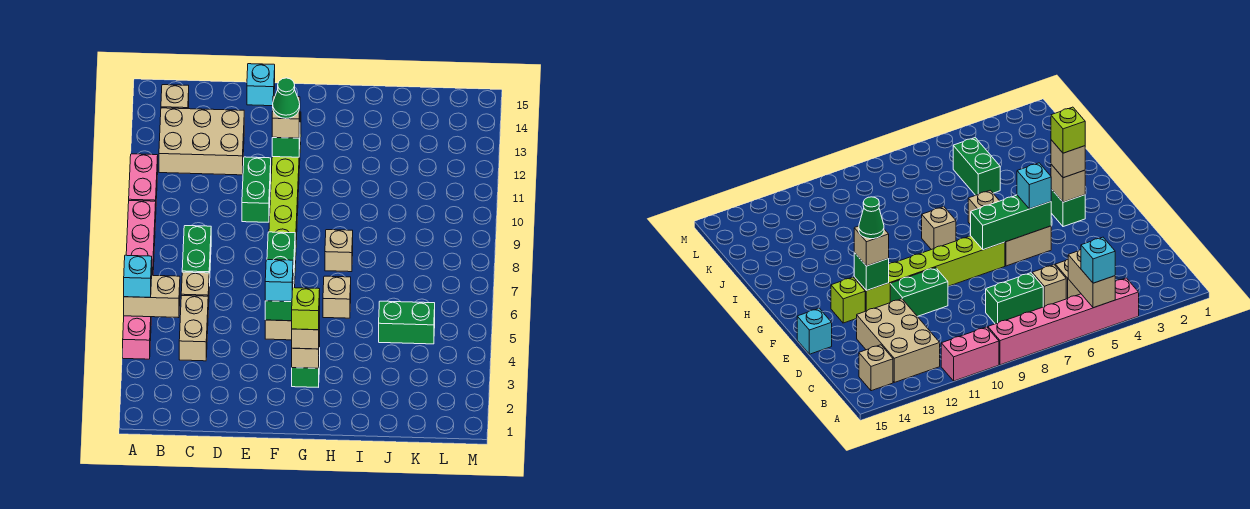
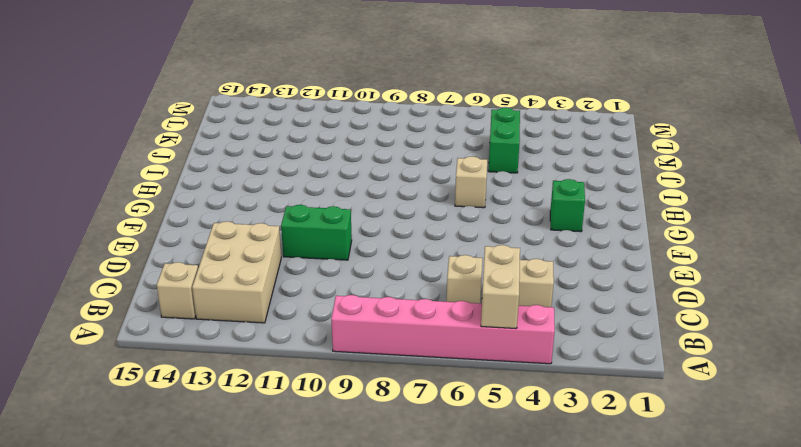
none -> pink brick A10:A11 level 1
none -> green brick C7:C8 level 1
none -> cyan brick E15 level 1

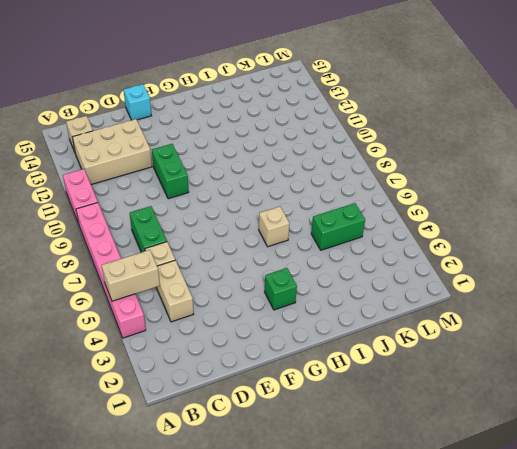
none -> tan brick F5:F6 level 1
none -> lime brick F7:F12 level 1
none -> lime brick F13 level 1

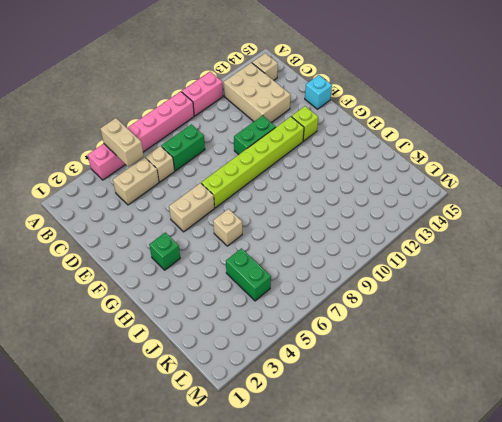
none -> tan brick H8 level 1
none -> green brick F5:F7 level 2
none -> green brick F12 level 2

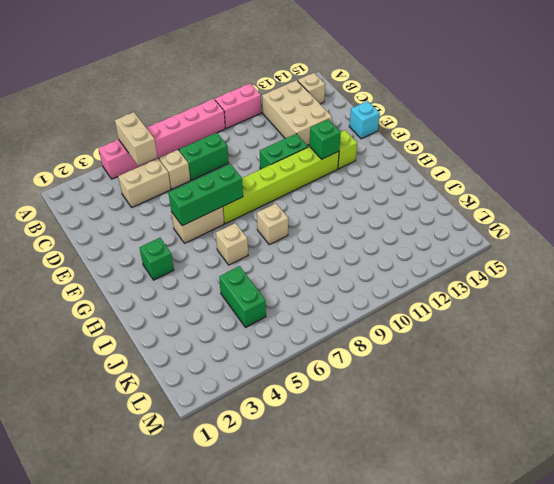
none -> tan brick G3 level 2
none -> cyan brick A5 level 3
none -> cyan brick F5 level 3

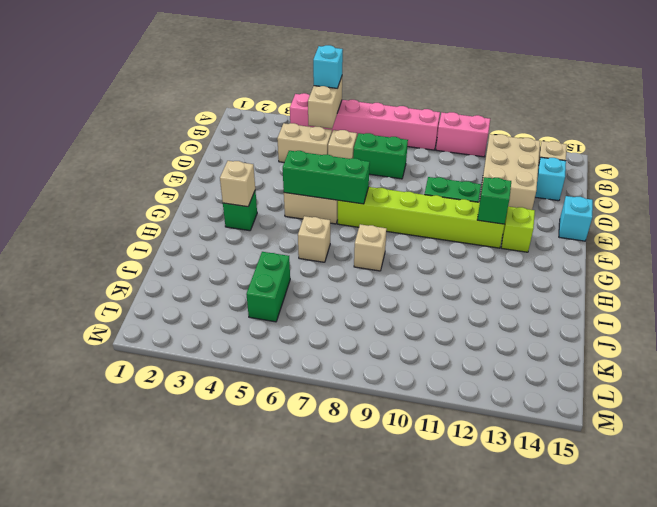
cyan brick C14 level 1 -> cyan brick F5 level 3
none -> tan brick F12 level 3
none -> tan brick G3 level 3
none -> green cone F12 level 4

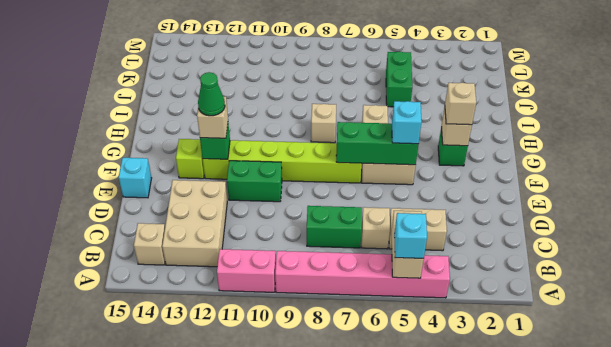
none -> lime brick G3 level 4

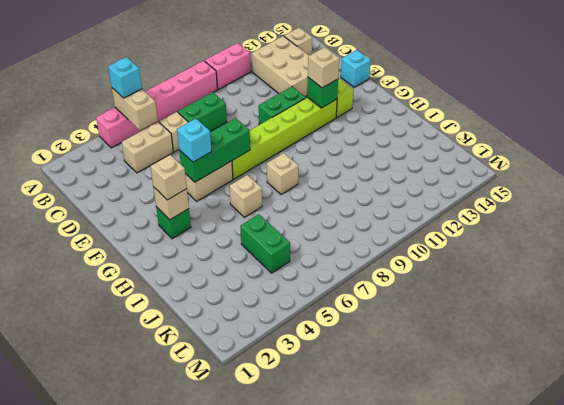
none -> green cone F12 level 4
none -> lime brick G3 level 4

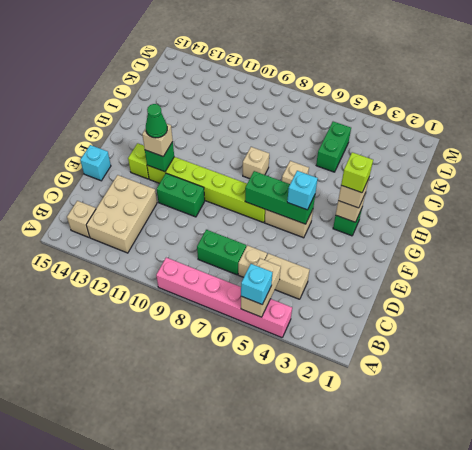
none -> pink brick A10:A11 level 1

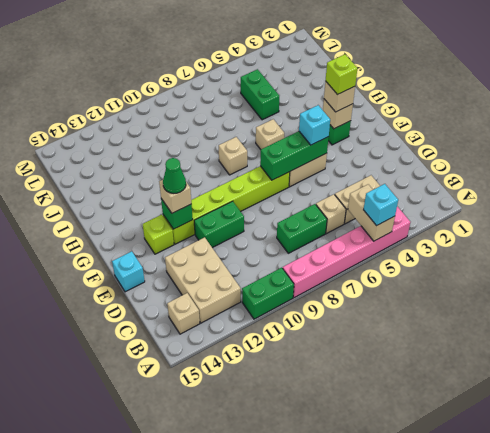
green brick A10:A11 level 1 -> pink brick A10:A11 level 1

